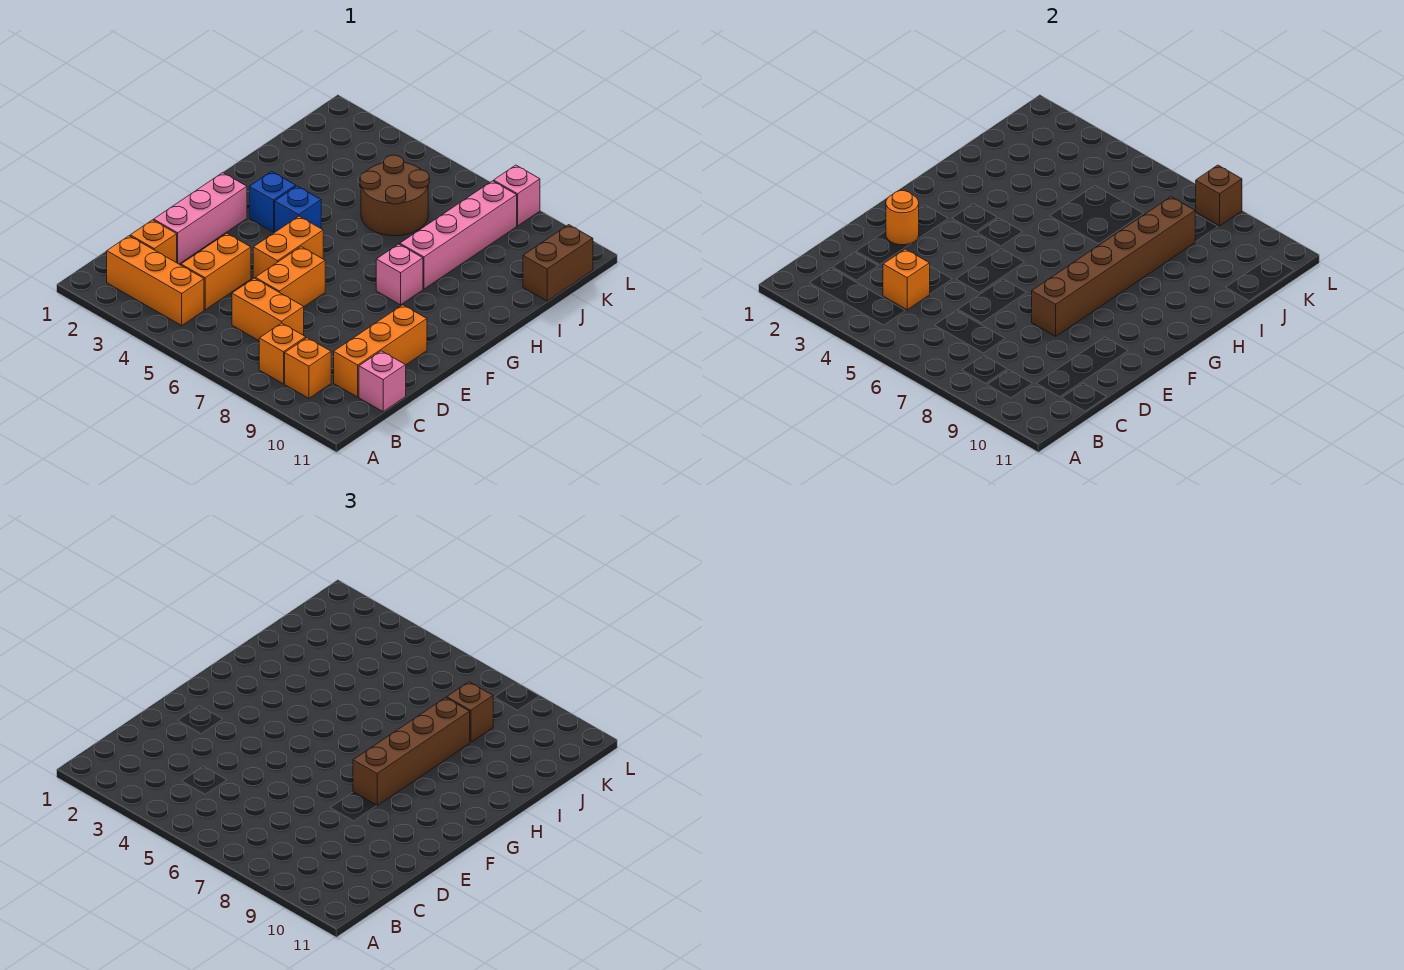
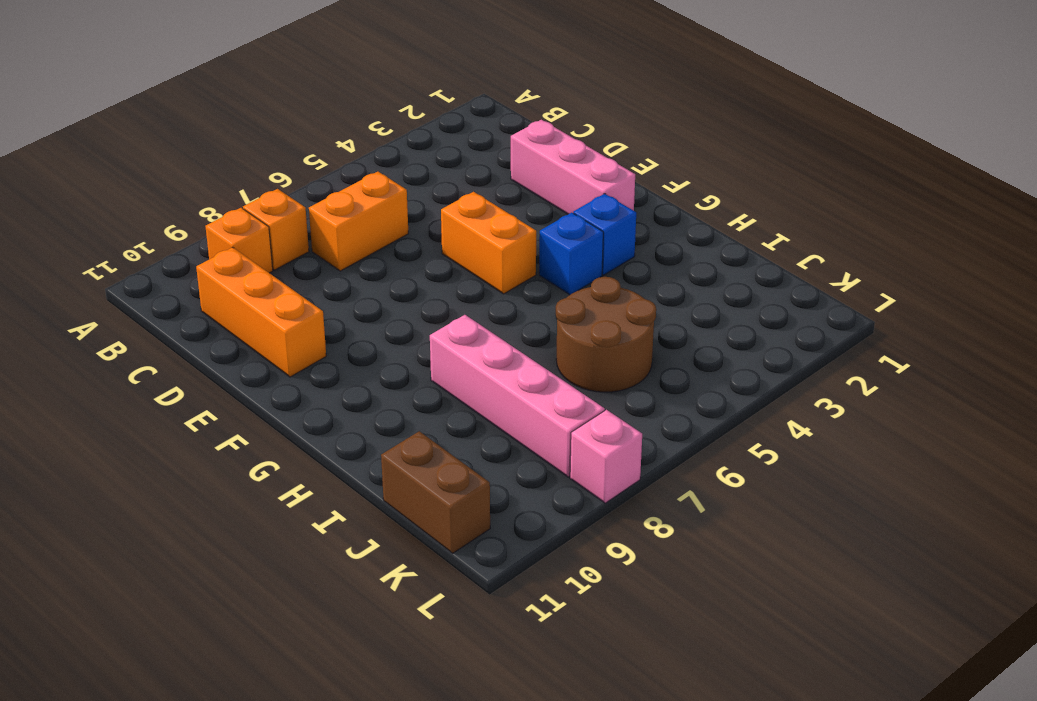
none -> orange brick B2:B4 level 1
none -> orange brick C2 level 1
none -> orange brick C4:D4 level 1

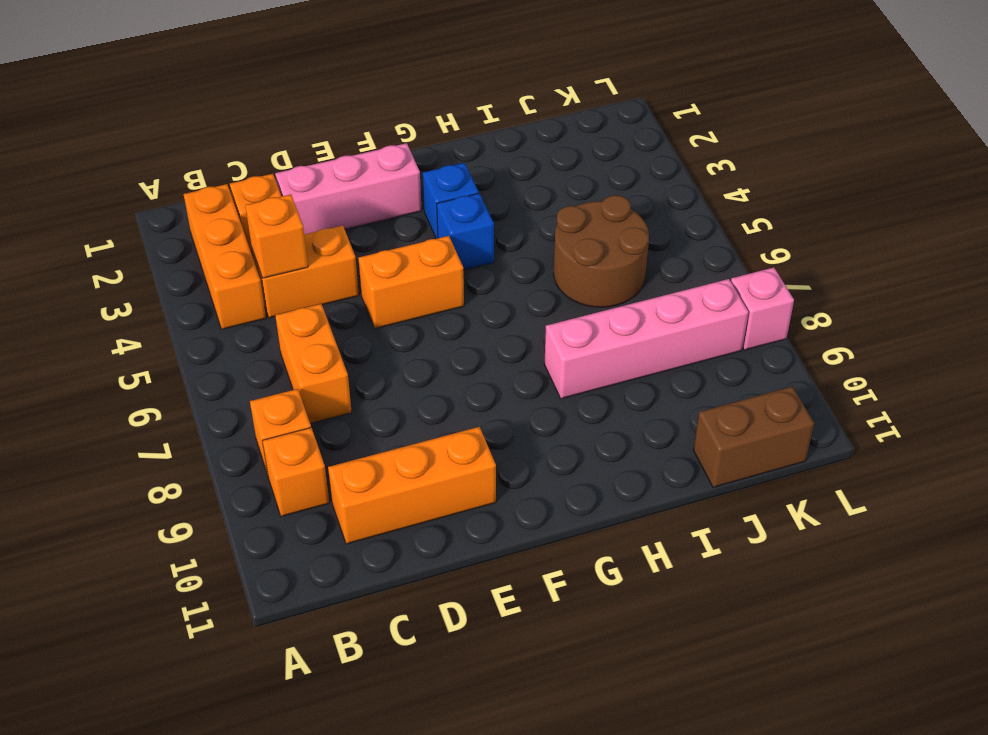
none -> pink brick C11 level 1
none -> orange brick D6:E6 level 1
none -> pink brick G8 level 1

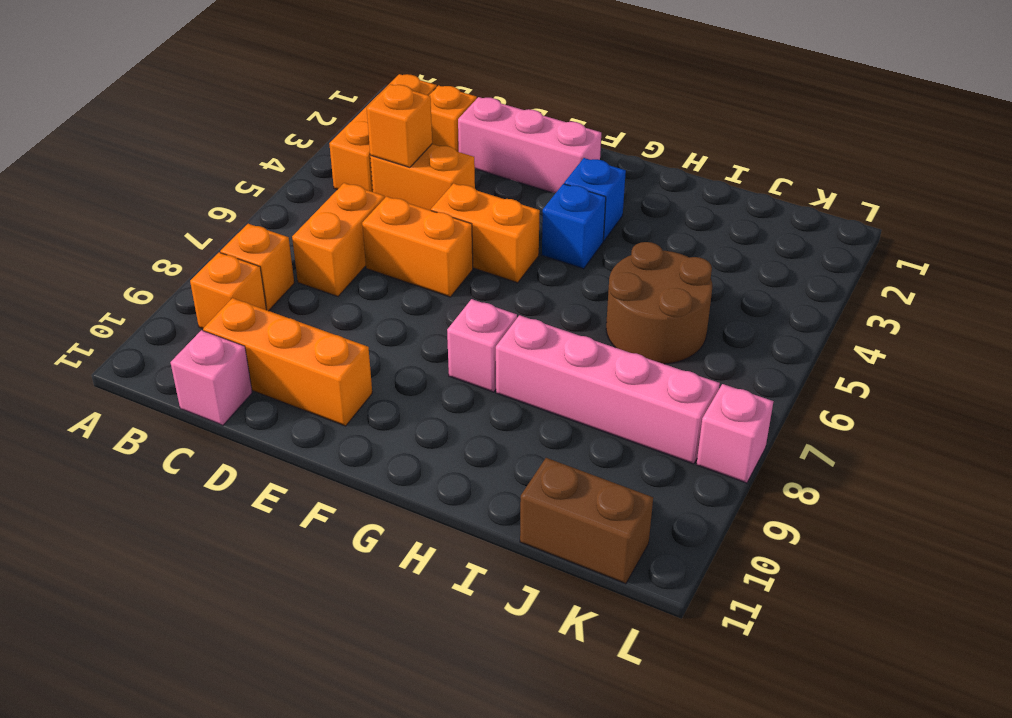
none -> orange round brick E2 level 2
none -> brown brick E8:J8 level 2
none -> brown brick L8 level 2

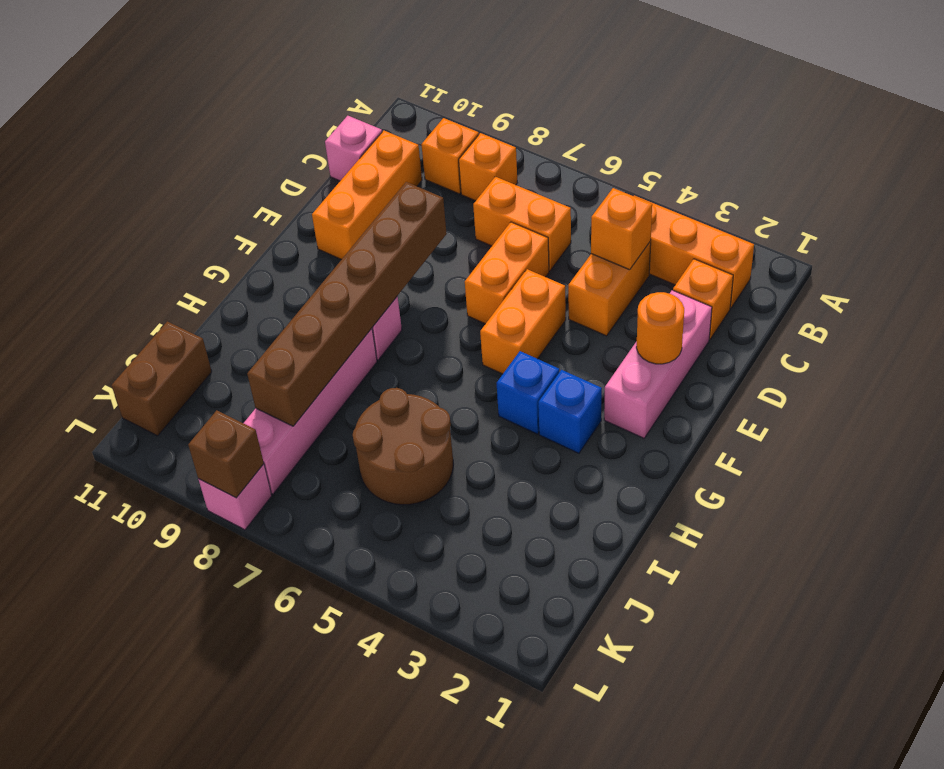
none -> brown brick F8:I8 level 3
none -> brown brick J8 level 3

